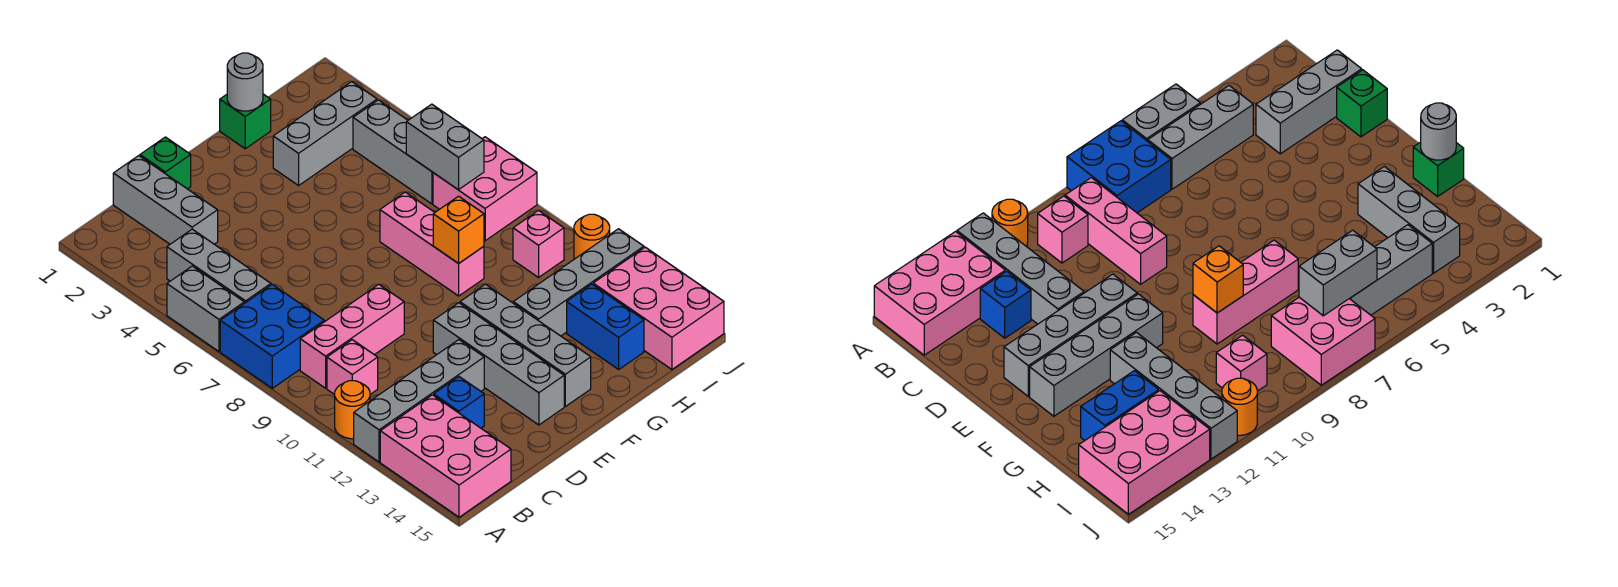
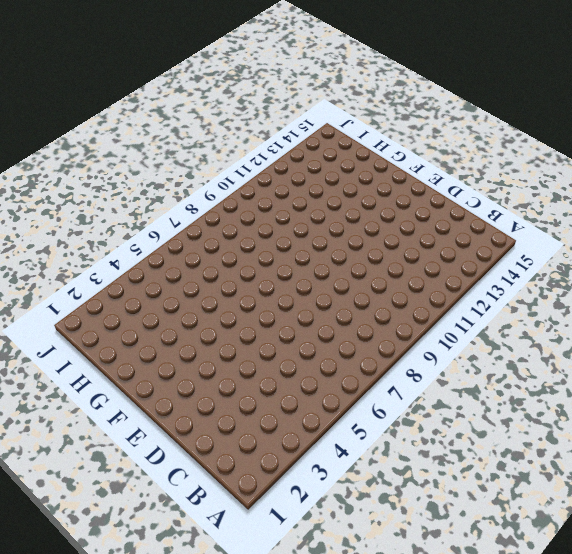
none -> grey brick A5:A6 level 1
none -> blue brick A7:B8 level 1
none -> orange round brick A11 level 1

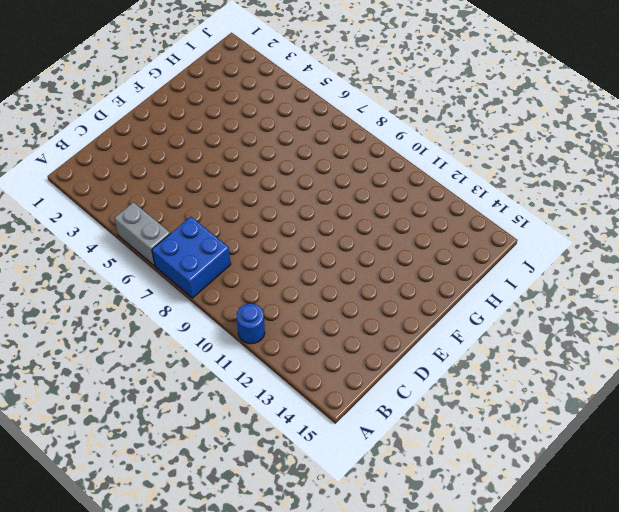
blue round brick A11 level 1 -> orange round brick A11 level 1
none -> grey brick A12:D12 level 1
none -> pink brick A13:B15 level 1
none -> grey brick B4:B6 level 1

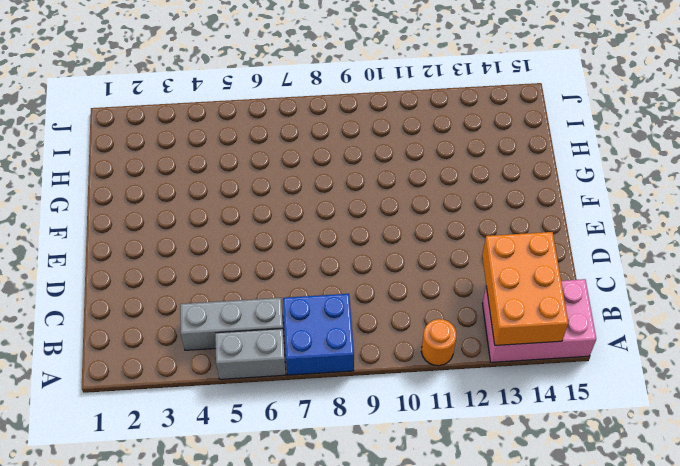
orange brick A13:C14 level 2 -> none
none -> grey brick A12:D12 level 1
none -> pink brick B9:D9 level 1
none -> pink brick B10 level 1

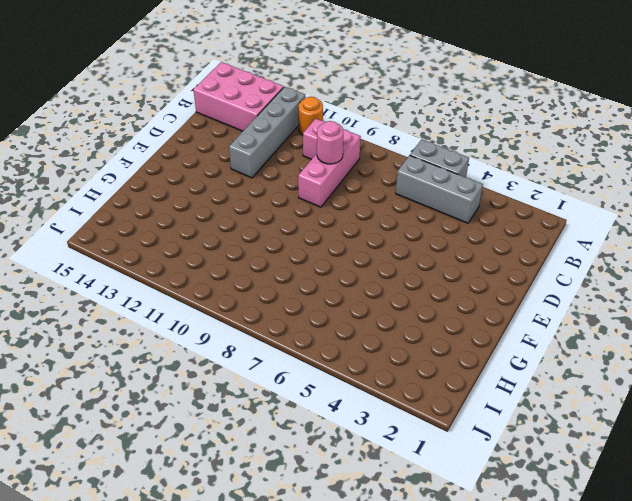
pink round brick C9 level 2 -> none
none -> blue brick A7:B8 level 1
none -> grey brick C1:C3 level 1
none -> blue brick C13 level 1

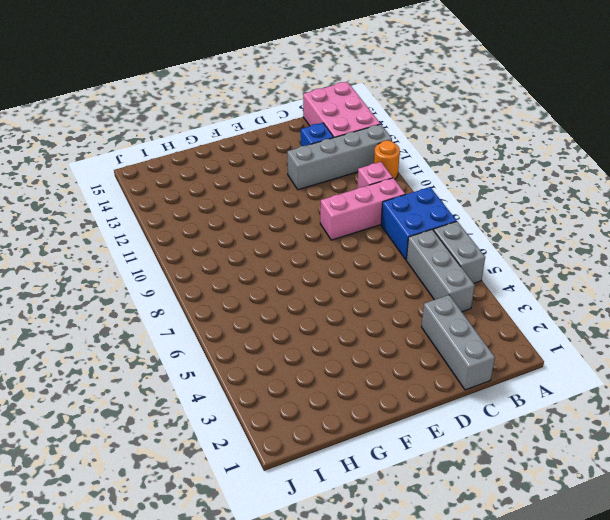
none -> green brick D1 level 1
none -> grey brick E11:E14 level 1
none -> grey brick F11:F14 level 1

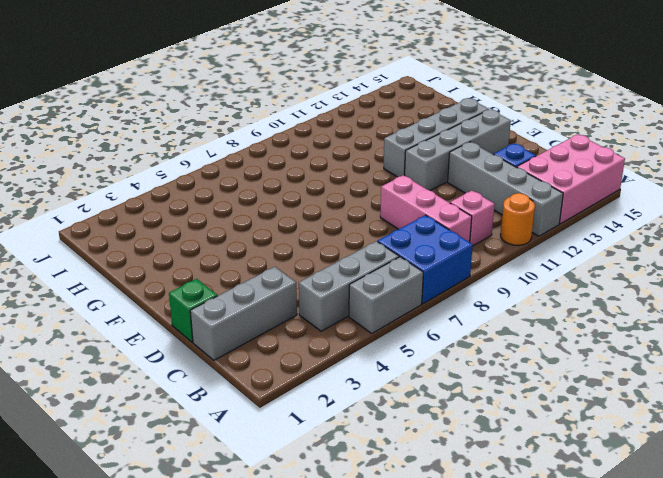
none -> green brick G1 level 1
none -> grey brick G3:I3 level 1
none -> pink brick G7:G9 level 1

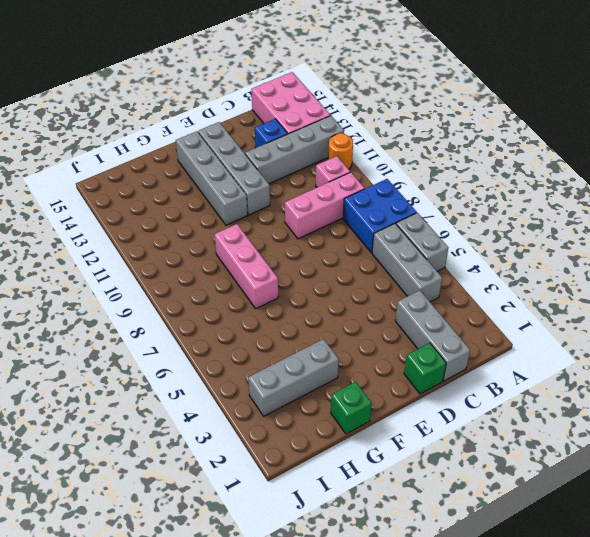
none -> grey brick G12:J12 level 1
none -> blue brick H13:H14 level 1
none -> grey brick I4:I6 level 1

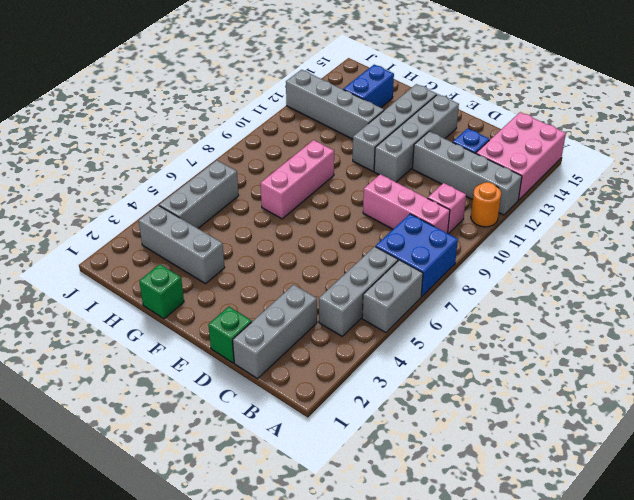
none -> pink brick I7:J8 level 1
none -> pink brick I10 level 1
none -> pink brick I13:J15 level 1

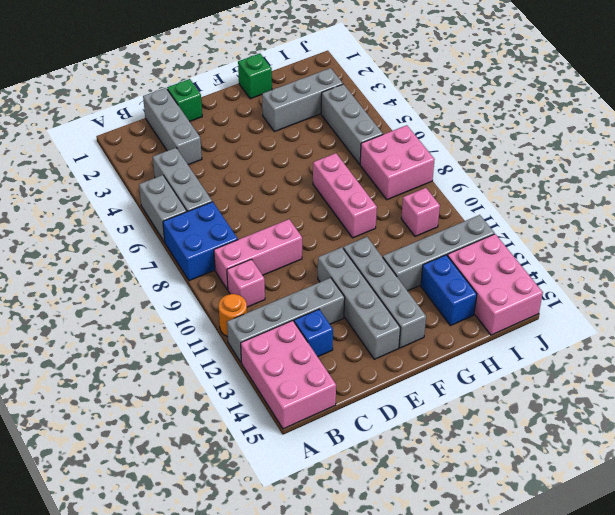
none -> orange round brick J11 level 1
none -> grey round brick G1 level 2
none -> orange brick G9 level 2

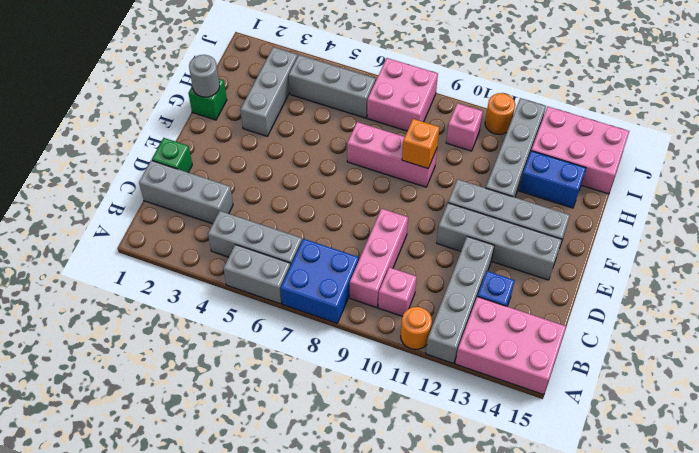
none -> grey brick I6:I7 level 2

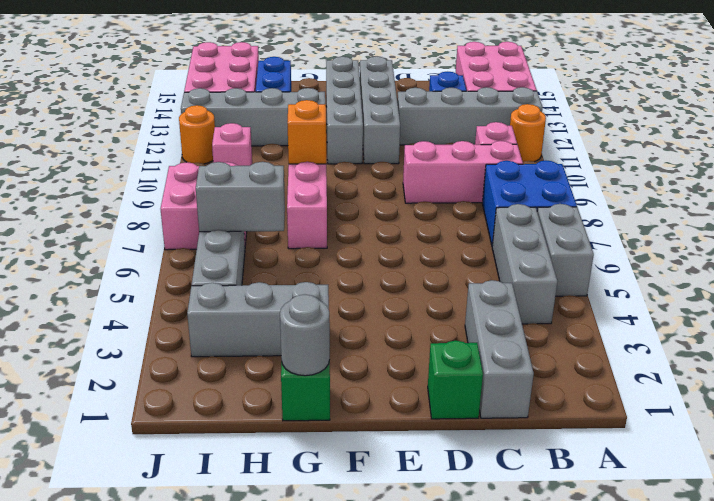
grey brick H6:I6 level 2 -> grey brick I6:I7 level 2

